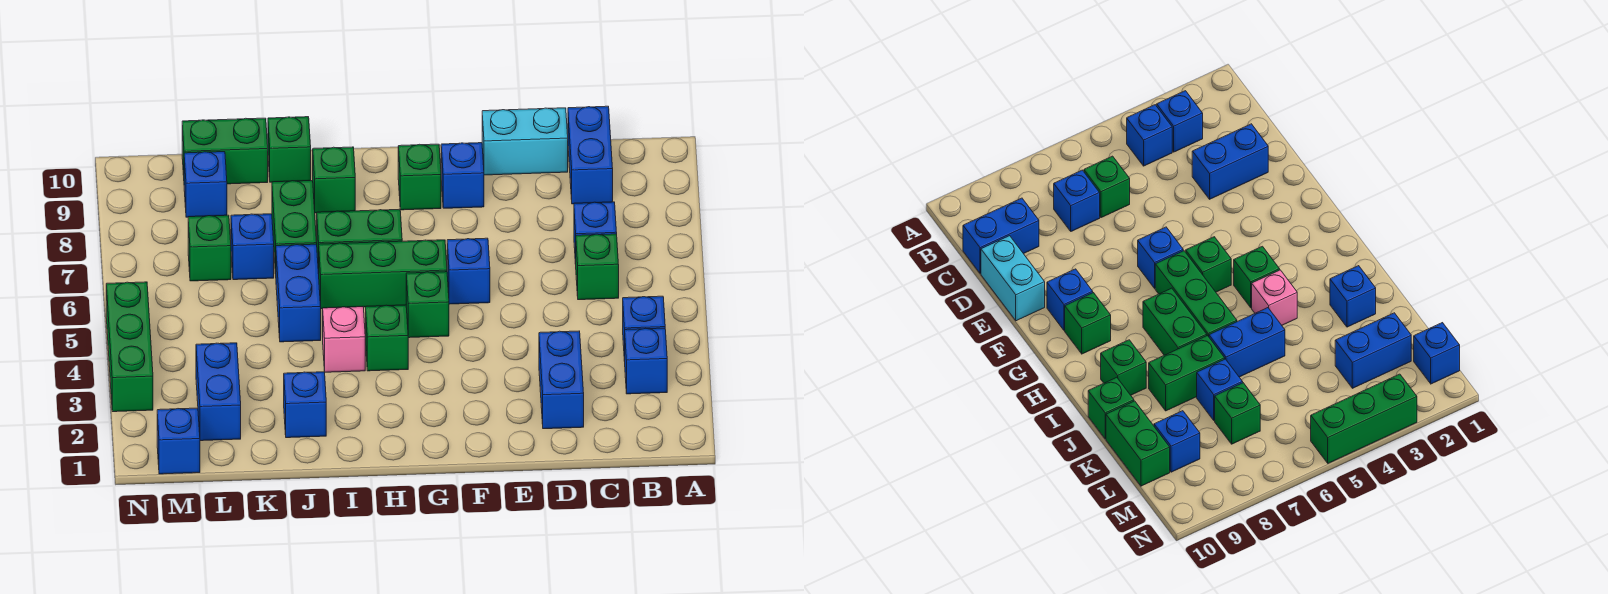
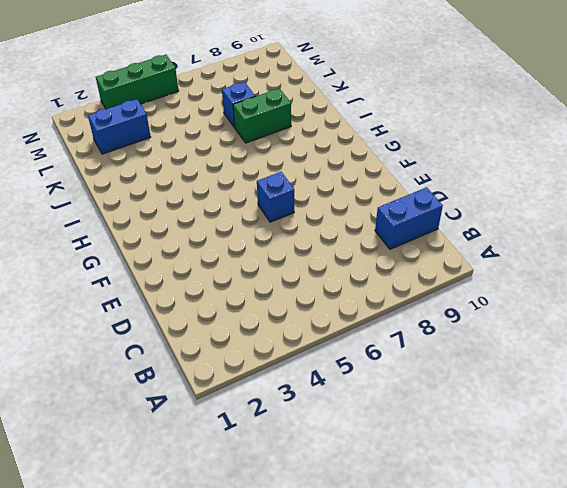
none -> blue brick B3 level 1
none -> blue brick B4 level 1
none -> green brick C6 level 1

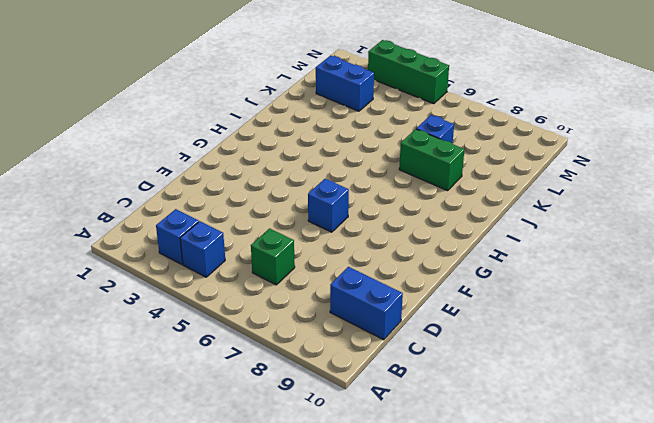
none -> blue brick C7 level 1
none -> blue brick D2:D3 level 1
none -> cyan brick D10:E10 level 1

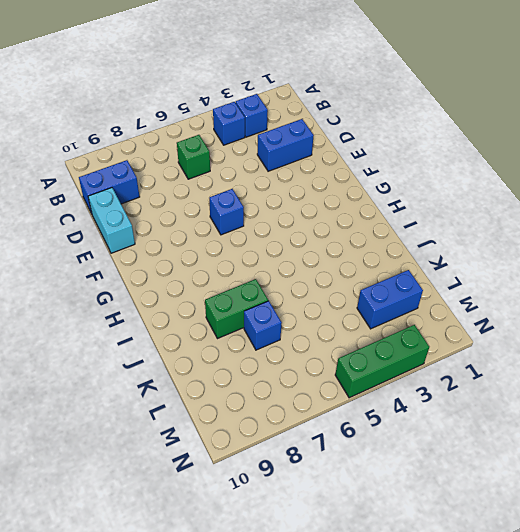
none -> blue brick C7 level 1
none -> blue brick F9 level 1
none -> green brick G5 level 1

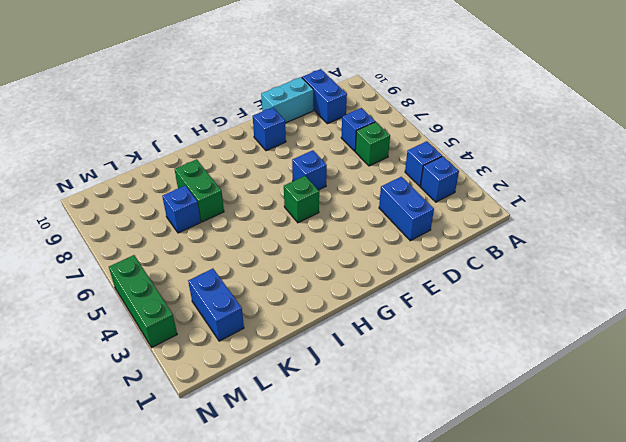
none -> green brick G6:I6 level 1
none -> green brick G9 level 1
none -> green brick H4 level 1

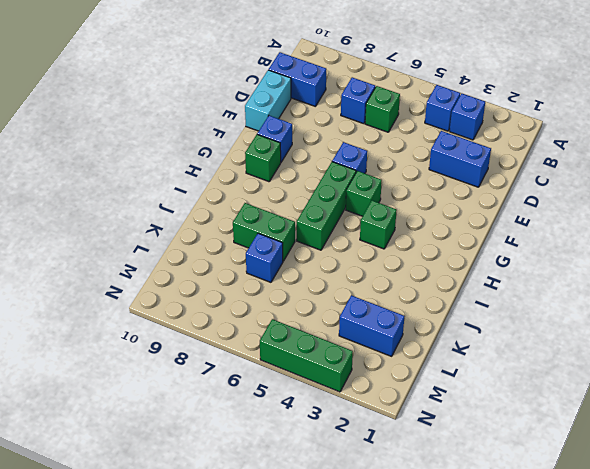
none -> green brick H7:I7 level 1
none -> pink brick I4 level 1
none -> green brick I9 level 1

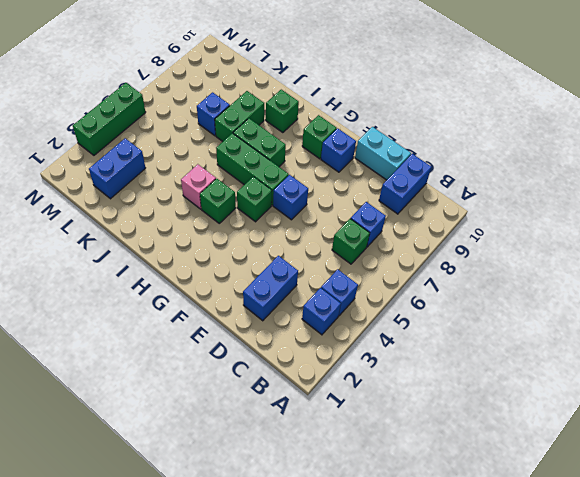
none -> blue brick J2 level 1
none -> blue brick J5:J6 level 1
none -> green brick J10 level 1

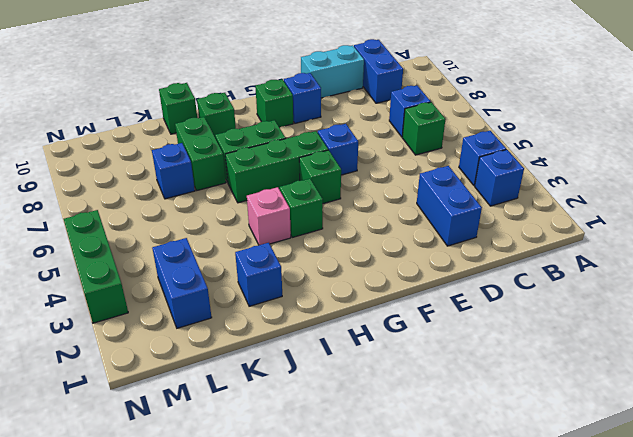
none -> blue brick J5:J6 level 1
none -> green brick K10:L10 level 1
none -> green brick L7 level 1

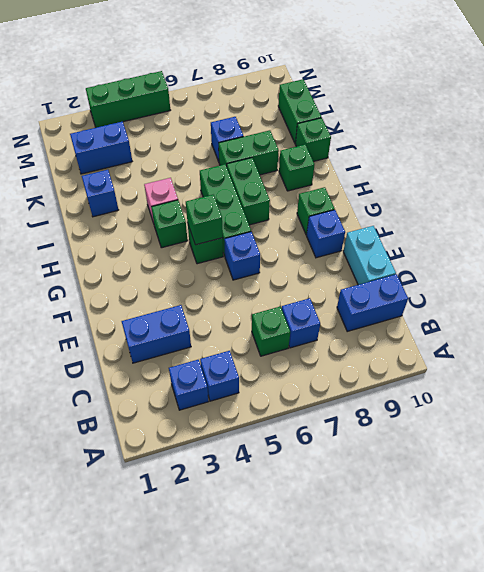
green brick G5 level 2 -> green brick L7 level 1
none -> blue brick J5:J6 level 1
none -> blue brick L9 level 1
none -> blue brick M1 level 1

